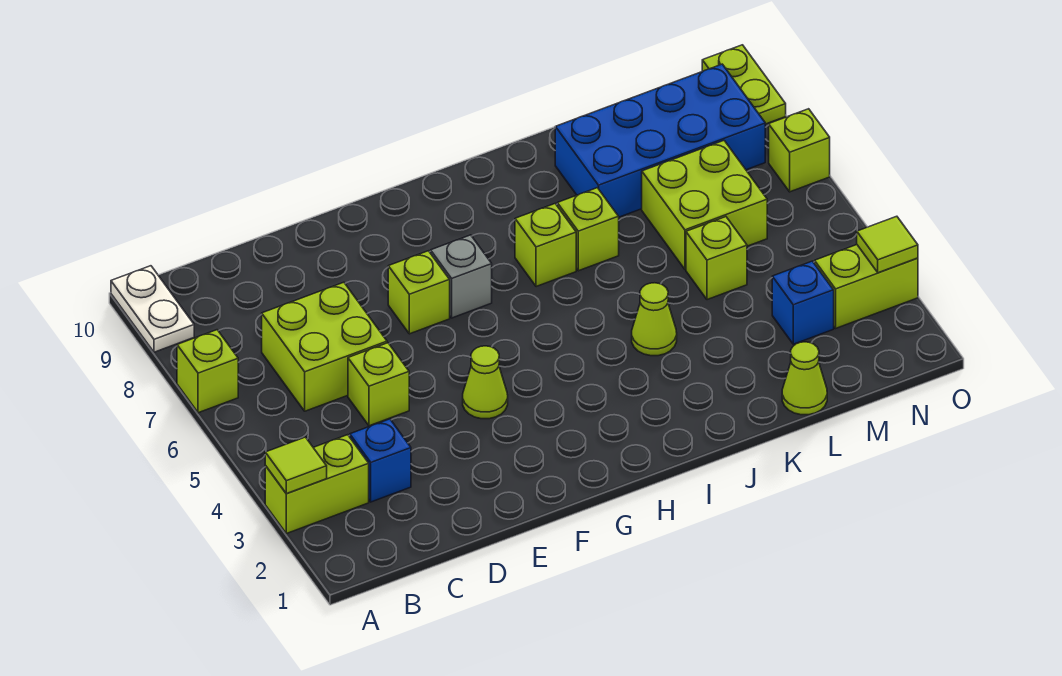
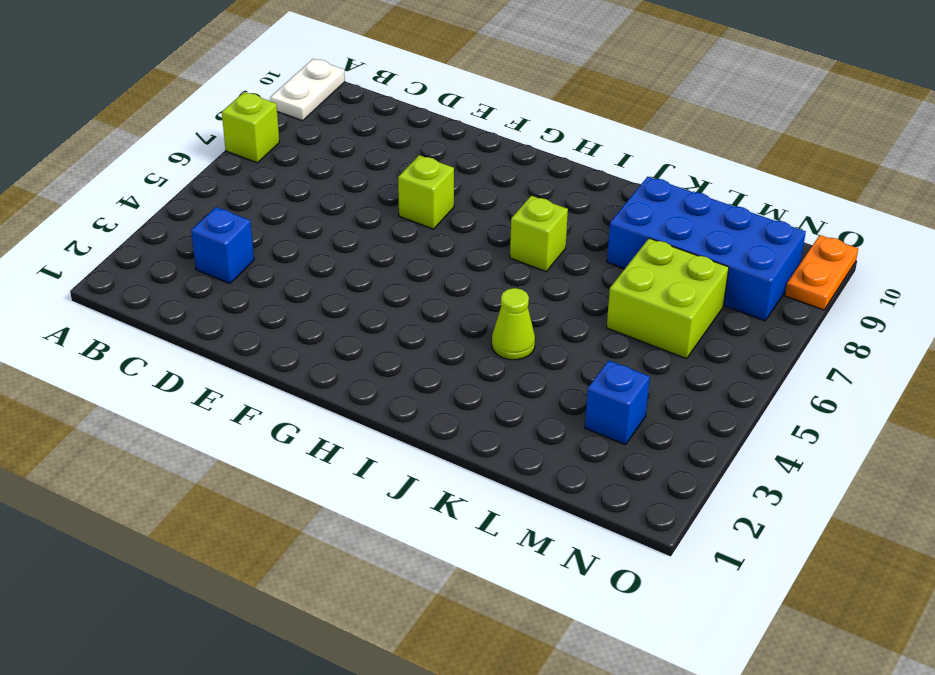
orange plate O9:O10 level 1 -> lime plate O9:O10 level 1
none -> lime brick A3:B3 level 1
none -> lime brick C6:D7 level 1
none -> lime brick D5 level 1

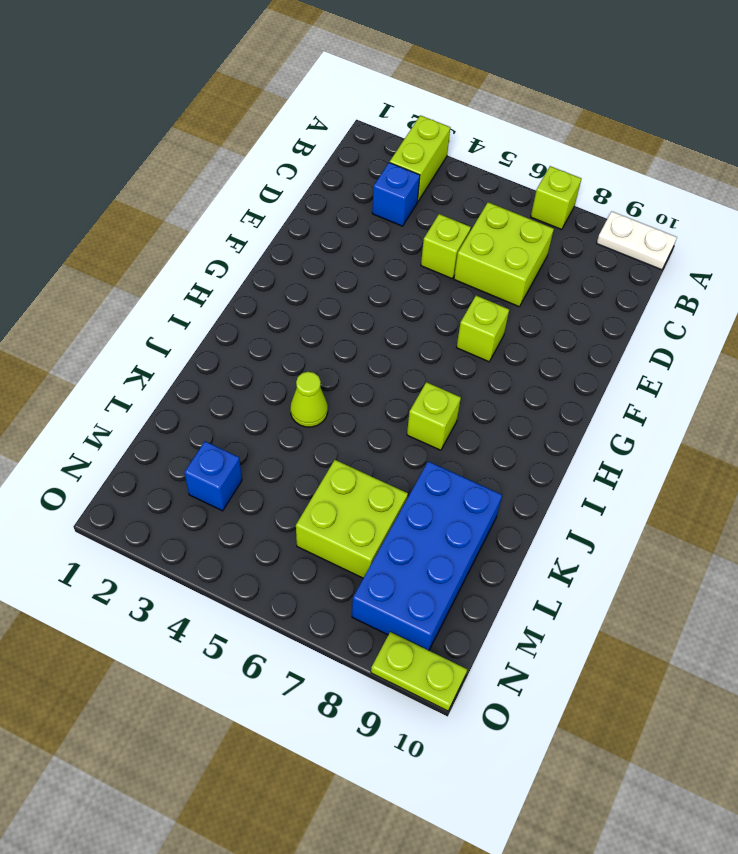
none -> lime cone F4 level 1
none -> grey brick G7 level 1
none -> lime brick J7 level 1

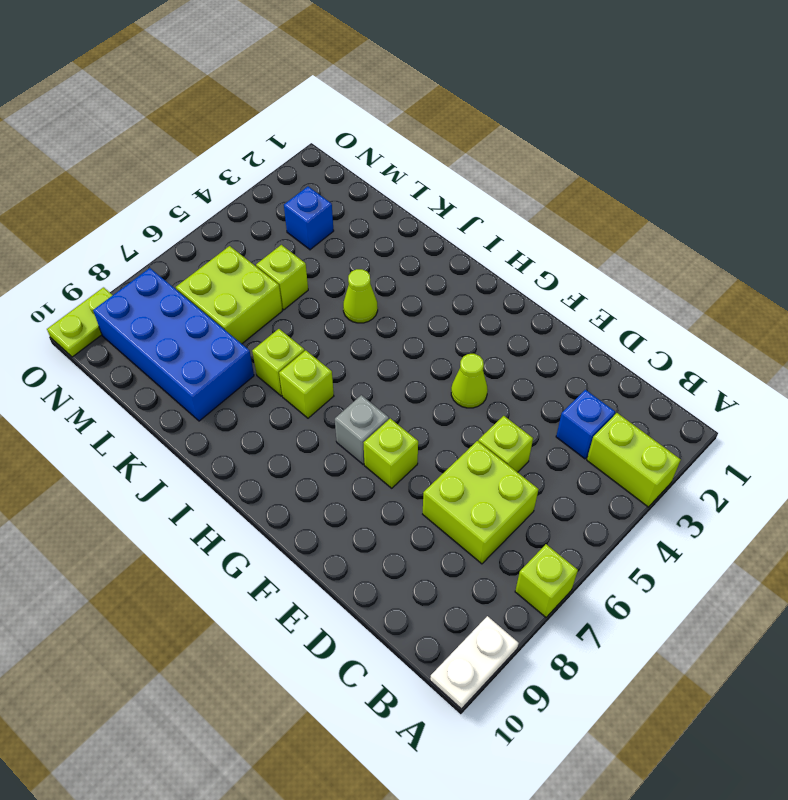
none -> lime cone L1 level 1
none -> lime brick N3:O3 level 1
none -> lime brick O7 level 1

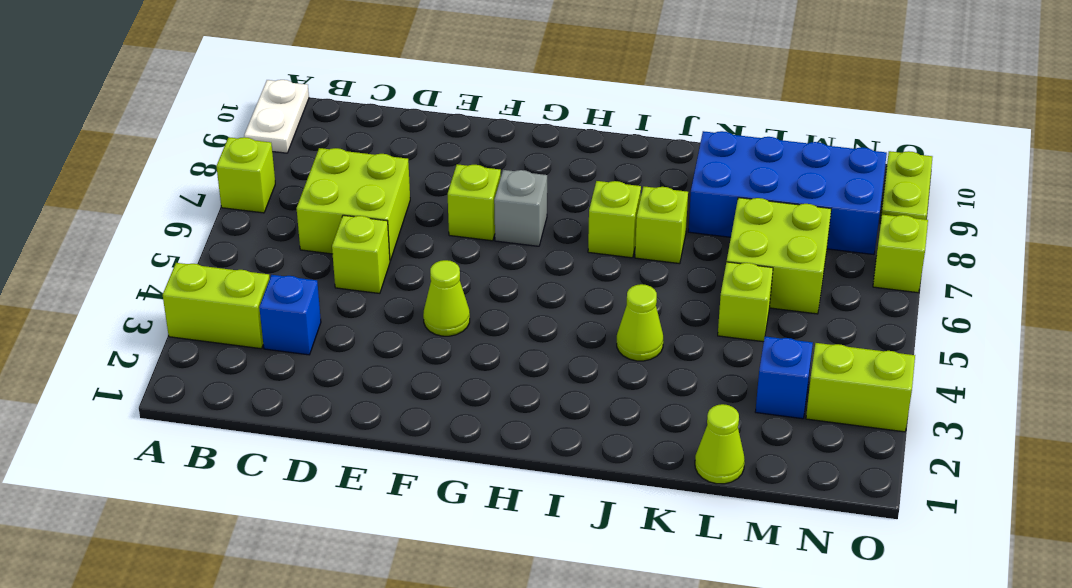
none -> lime tile A3 level 2
none -> lime tile O3 level 2

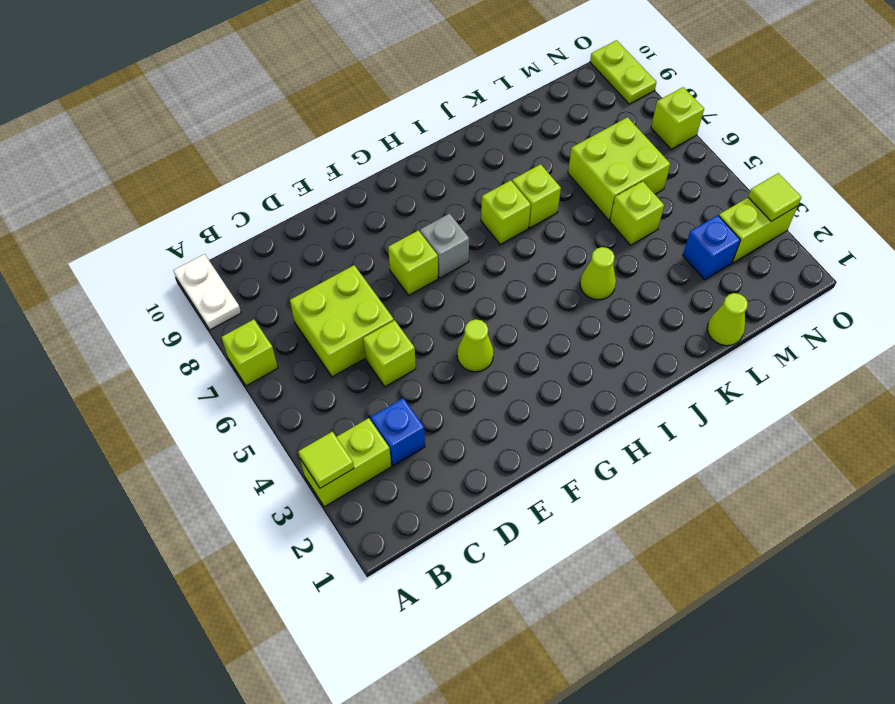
none -> blue brick K8:N9 level 1

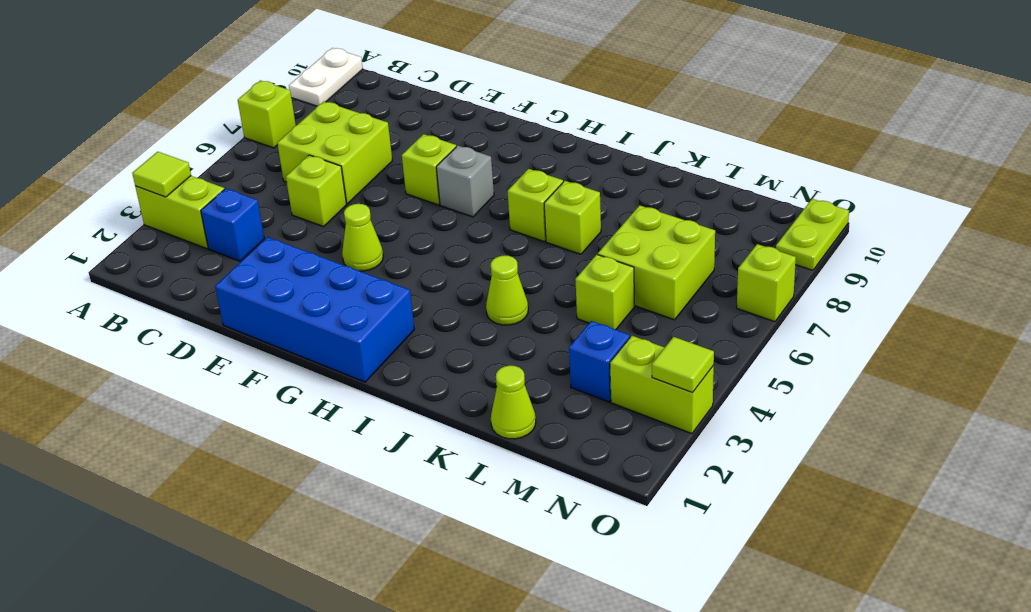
blue brick E1:H2 level 1 -> blue brick K8:N9 level 1

